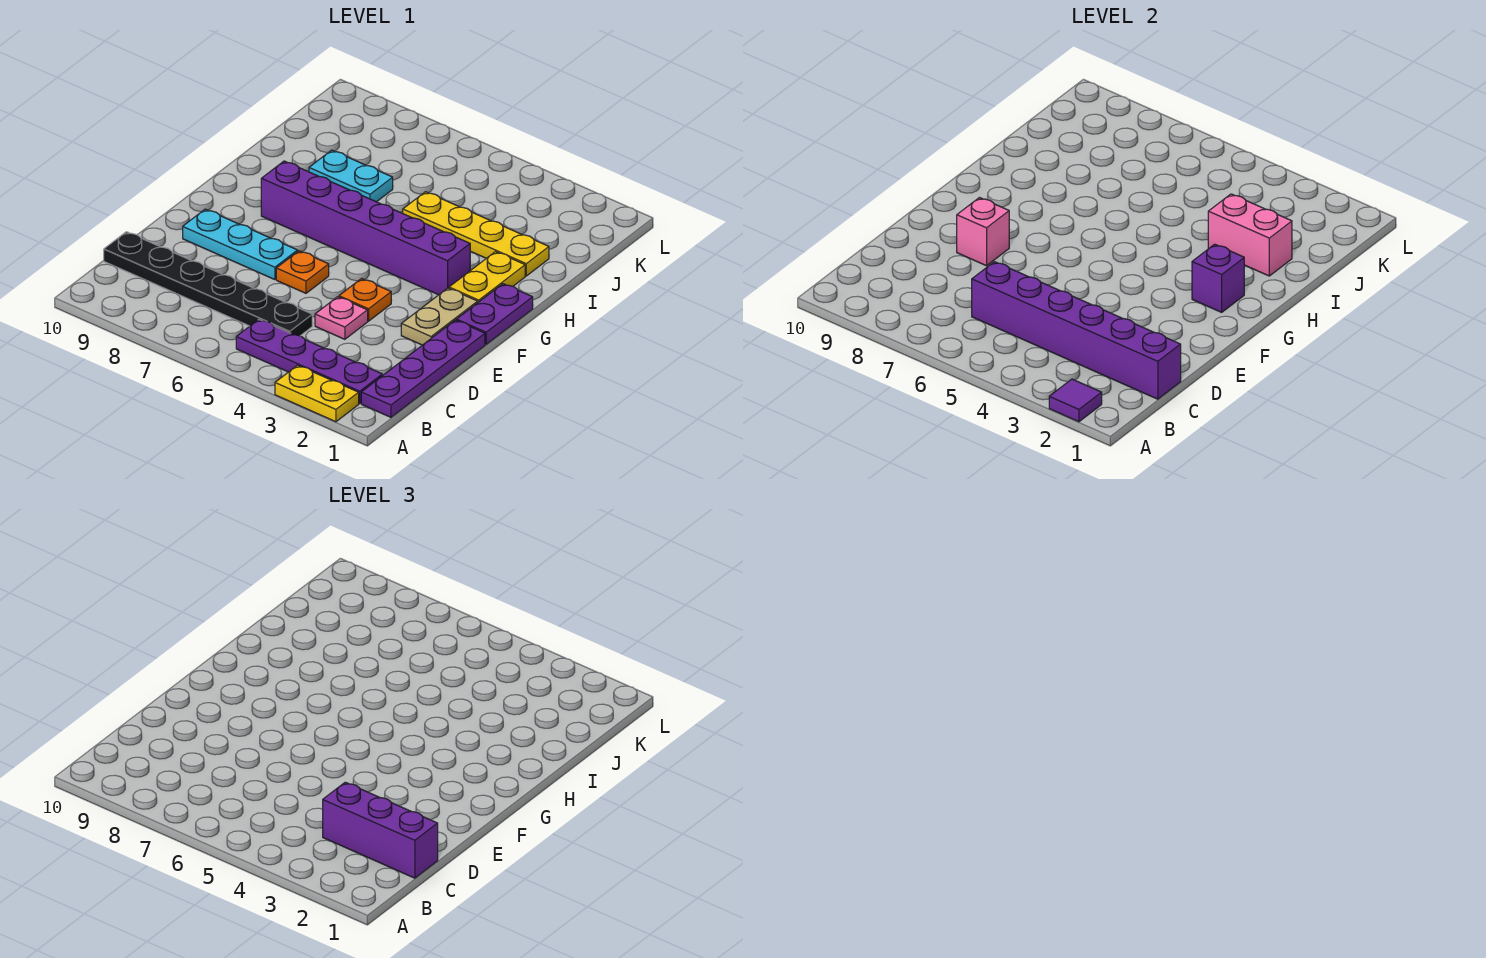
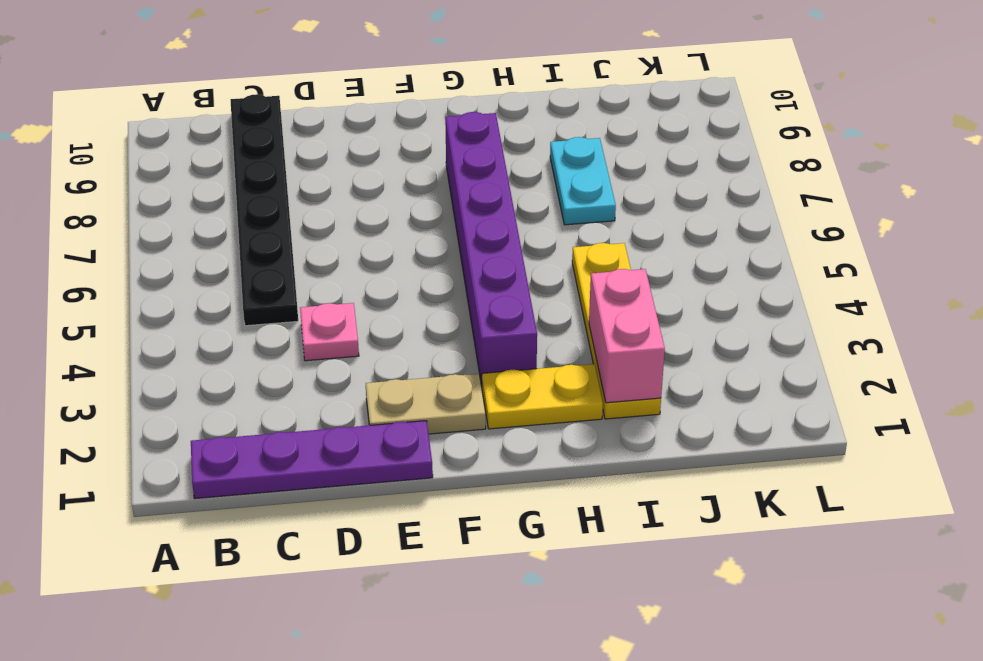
none -> yellow plate A2:A3 level 1
none -> purple plate B2:B5 level 1
none -> orange plate E4 level 1

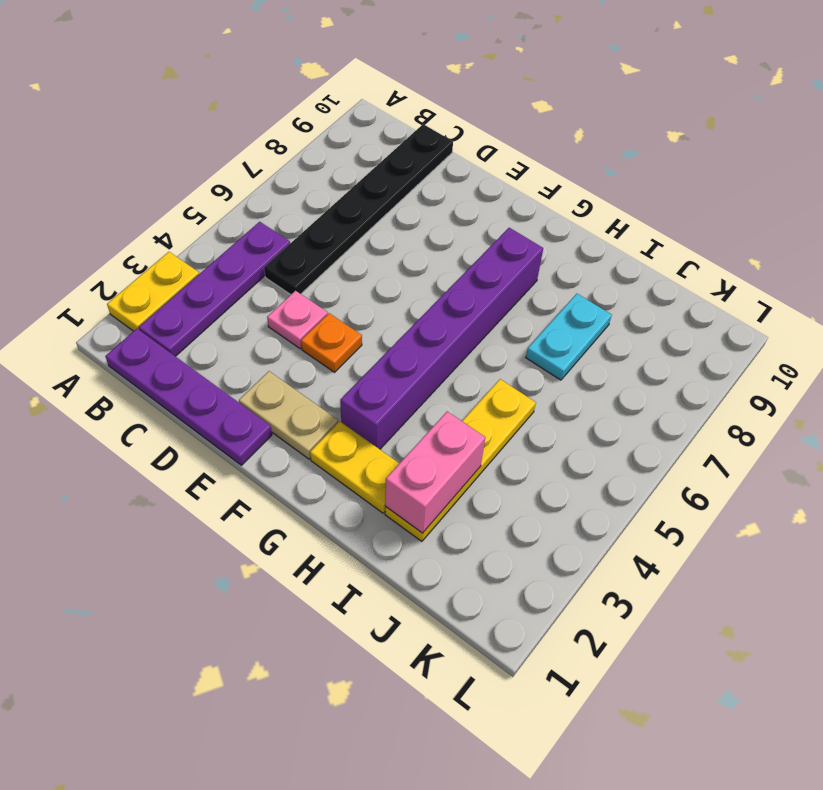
none -> orange plate E6 level 1
none -> cyan plate E7:E9 level 1
none -> purple plate F1:G1 level 1

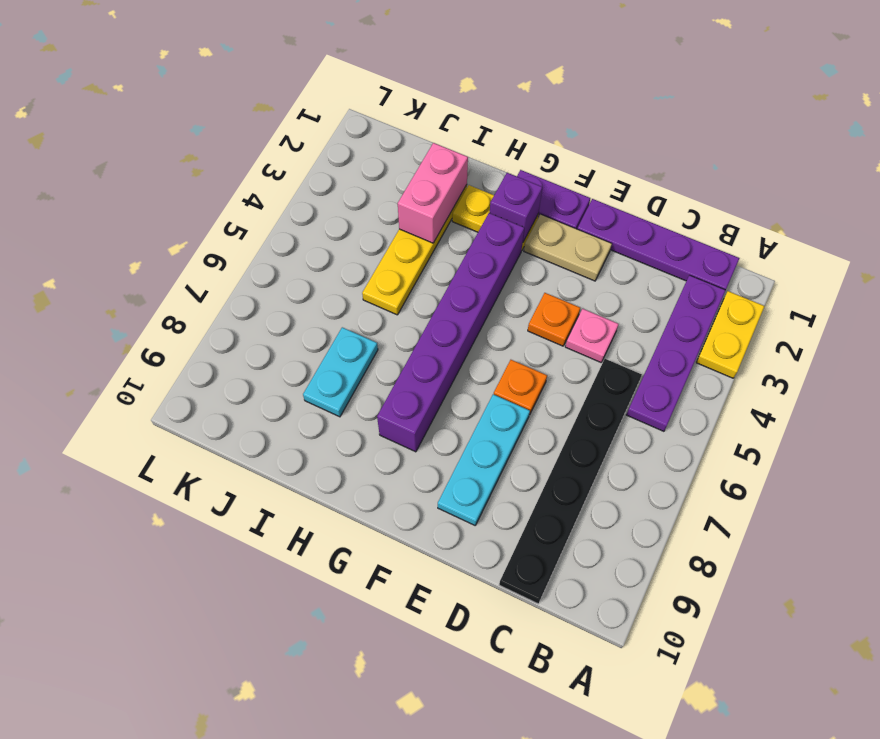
none -> purple tile A2 level 2
none -> purple brick C1:C6 level 2
none -> pink brick E8 level 2

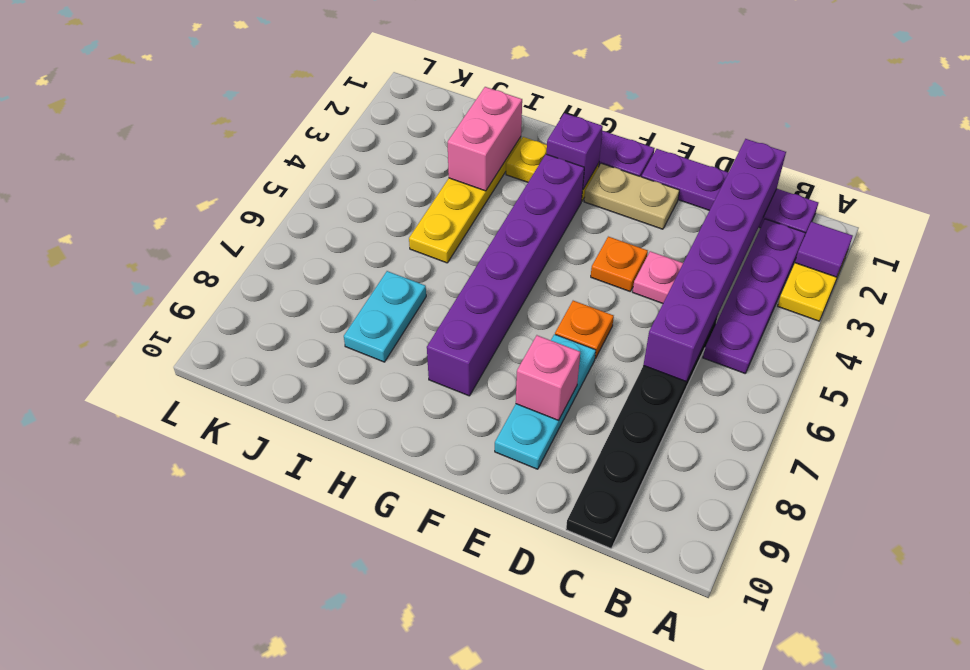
none -> purple brick C1:C3 level 3

